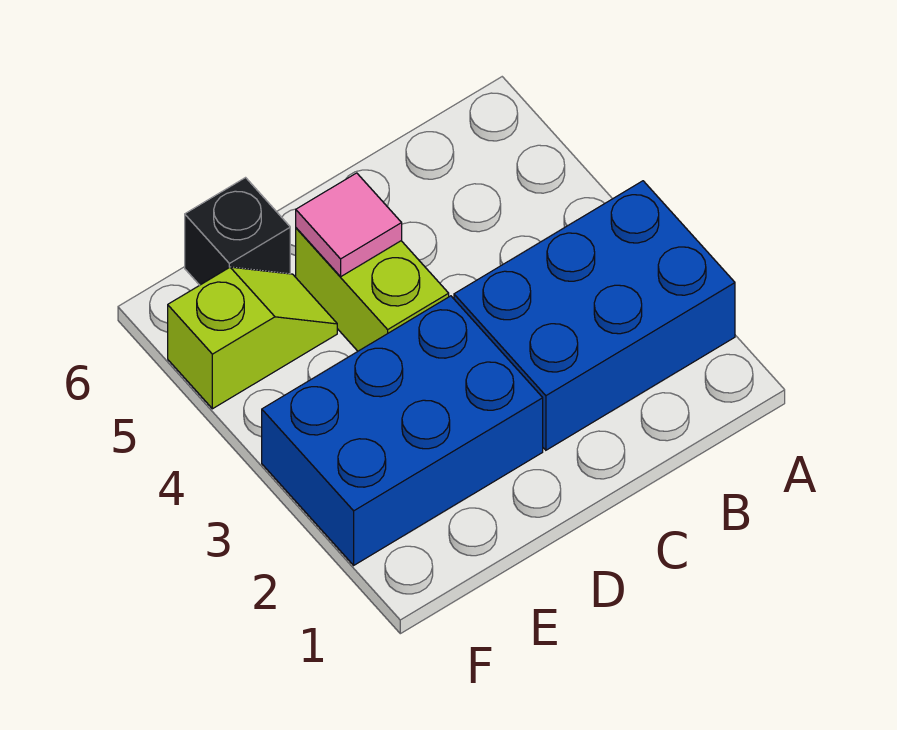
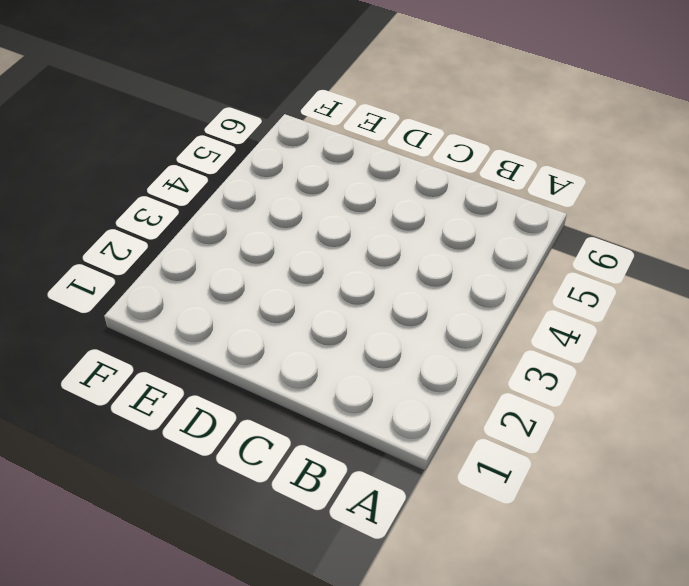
none -> blue brick A2:C3 level 1
none -> blue brick D2:F3 level 1

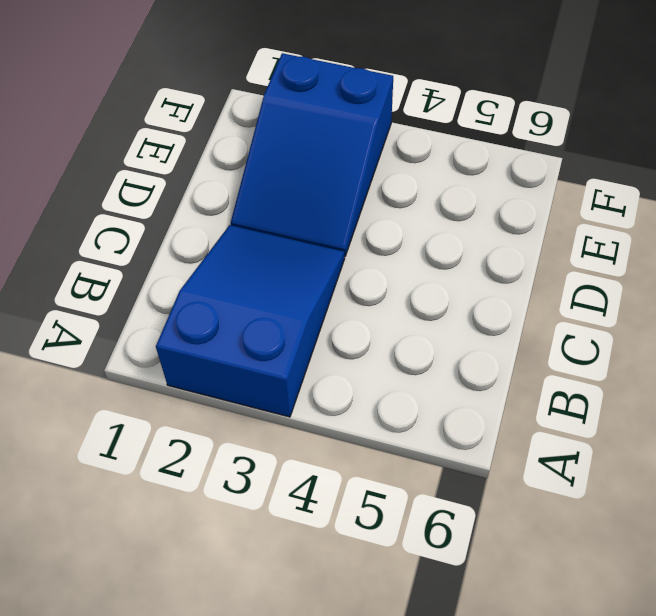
blue slope A2:C3 level 1 top A -> blue brick A2:C3 level 1
blue slope D2:F3 level 1 top F -> blue brick D2:F3 level 1
none -> lime brick D4:D5 level 1
none -> lime slope E5:F5 level 1 top F

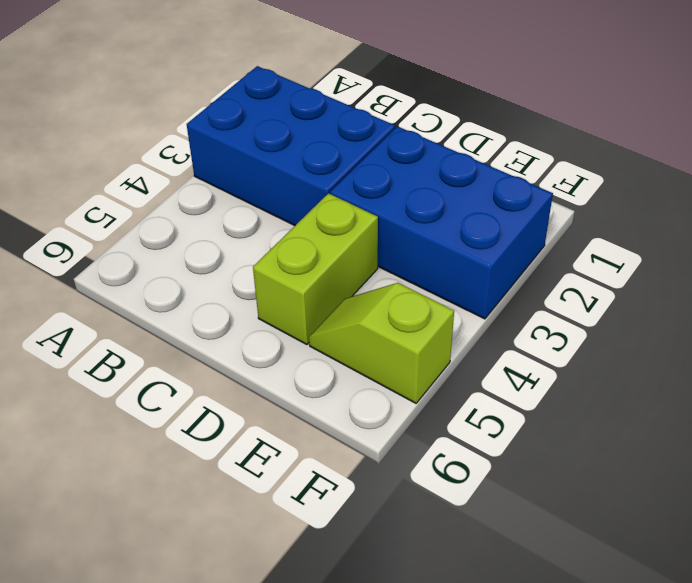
none -> black brick E6 level 1
none -> pink tile D5 level 2

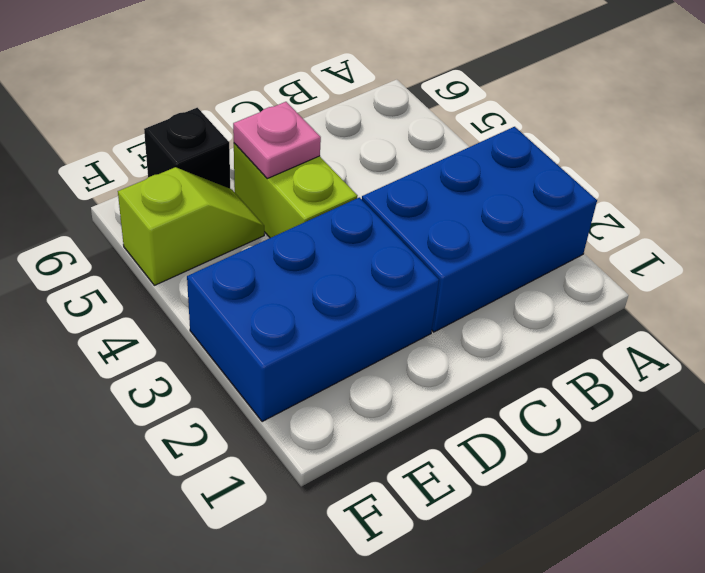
pink plate D5 level 2 -> pink tile D5 level 2

